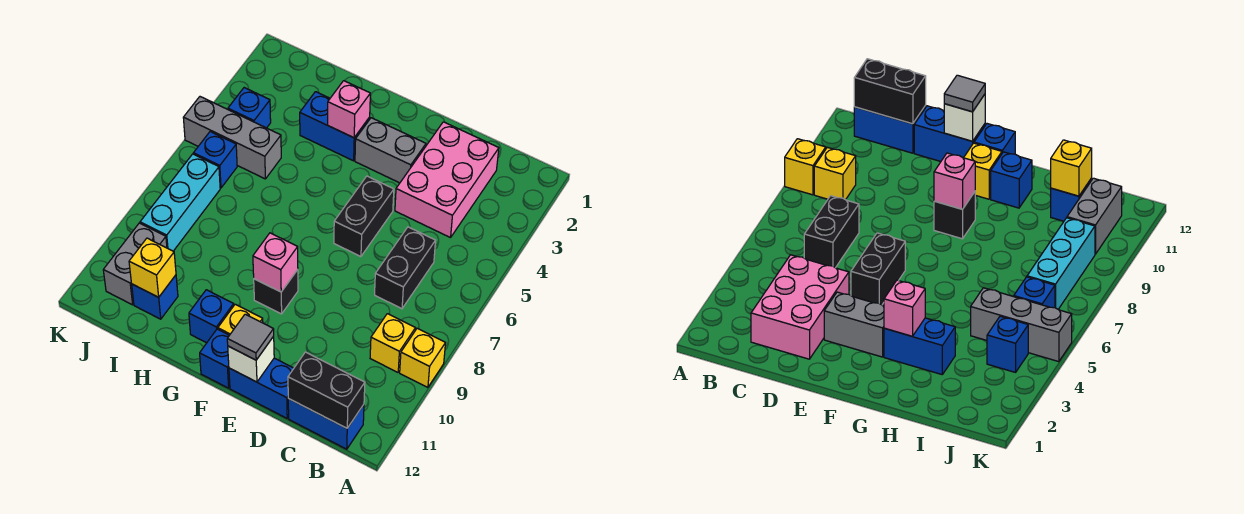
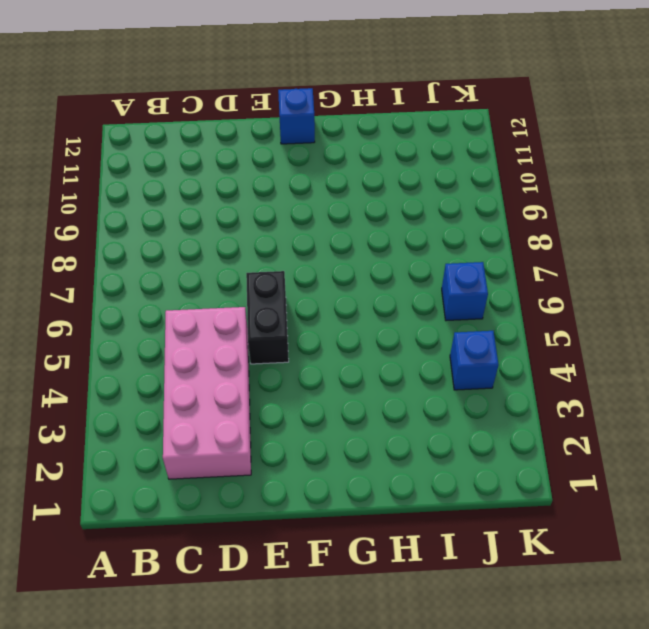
pink brick C2:D5 level 1 -> pink brick C2:D4 level 1
none -> yellow brick A9 level 1
none -> yellow brick B9 level 1
none -> blue brick B12:C12 level 1

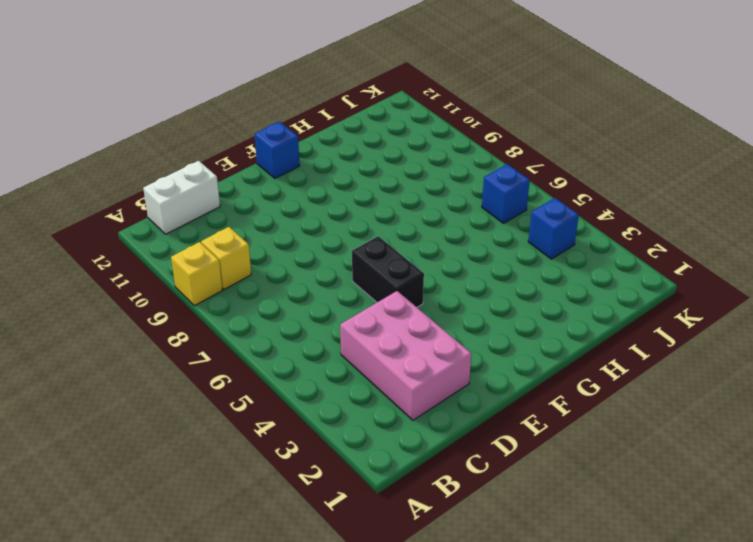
white brick B12:C12 level 1 -> blue brick B12:C12 level 1
none -> black brick C6:C7 level 1
none -> blue brick D12:E12 level 1
none -> grey brick E3:F3 level 1

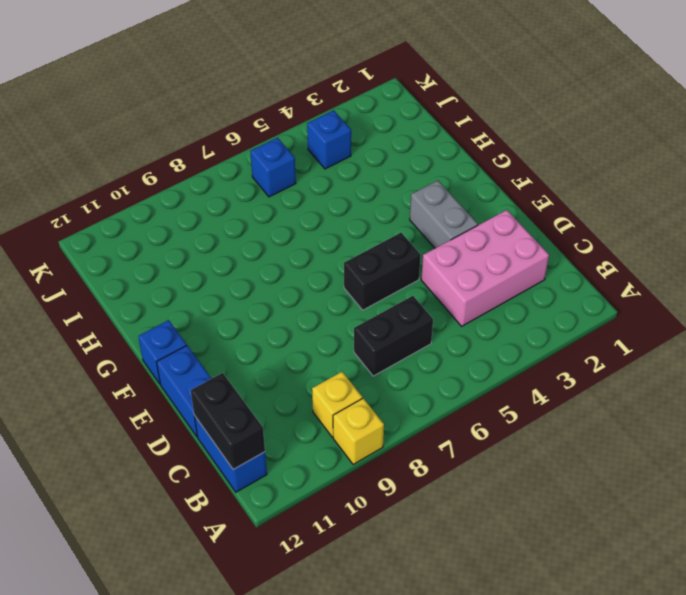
none -> black brick F9 level 1
none -> yellow brick F11 level 1
none -> blue brick G3:H3 level 1

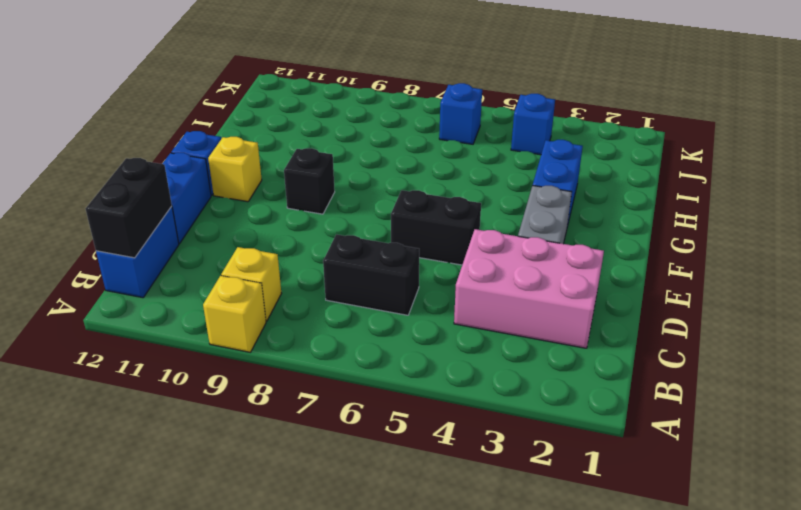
none -> blue brick G11 level 1
none -> grey brick I5:K5 level 1
none -> blue brick I11 level 1

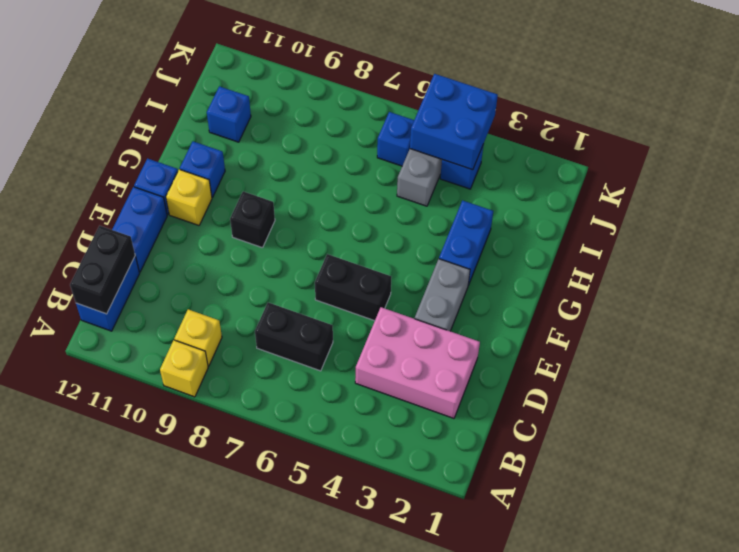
blue brick J4:K5 level 2 -> none
none -> cyan brick J7:J9 level 1
none -> grey brick J10:J11 level 1
none -> white brick E12 level 2

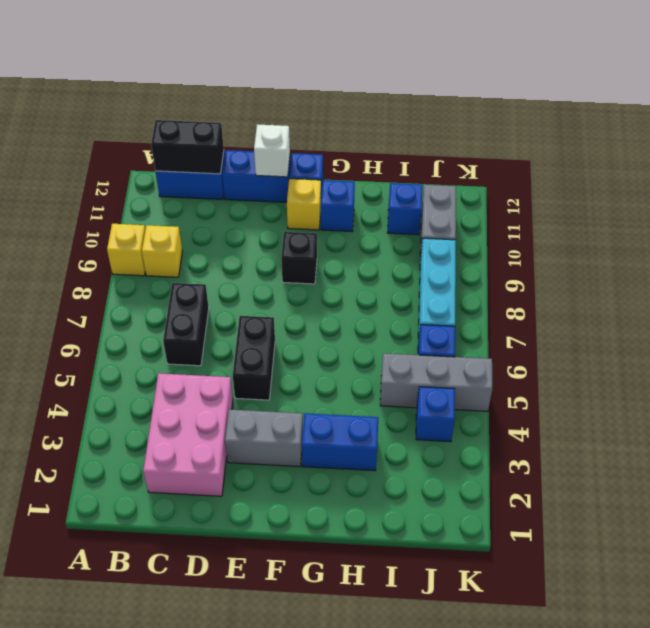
none -> pink brick F9 level 2
none -> pink brick G3 level 2
none -> yellow brick I11 level 2

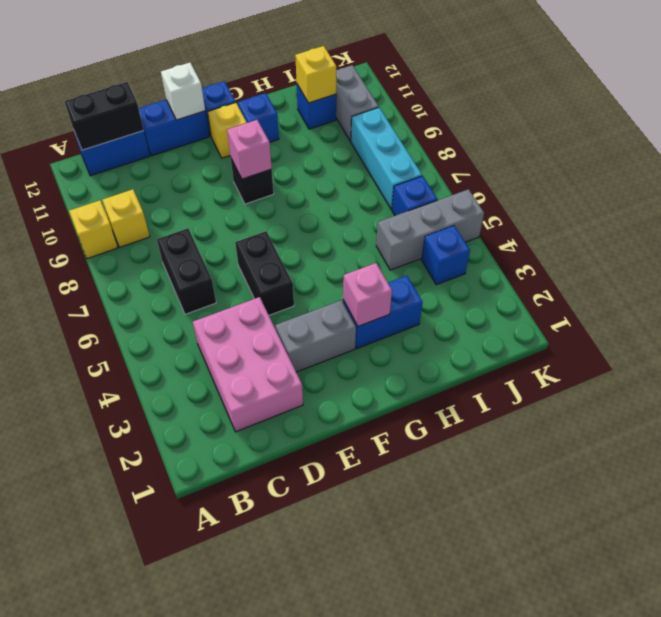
none -> grey tile E12 level 3

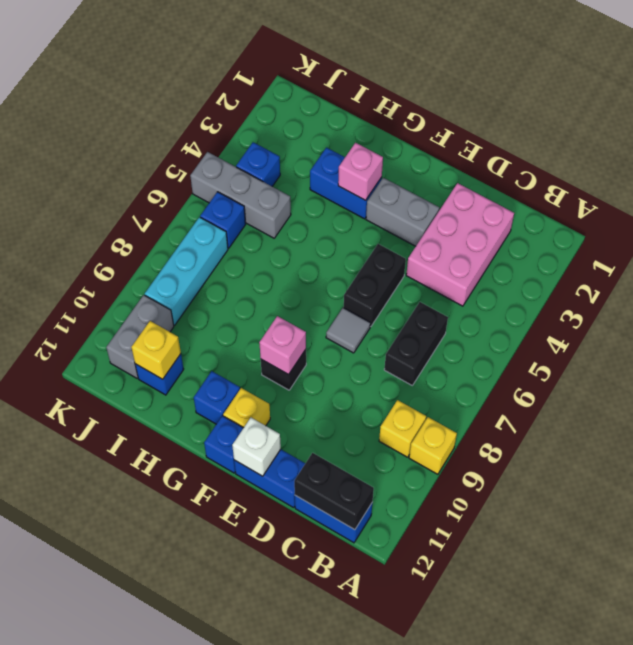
grey tile E7 level 1 -> grey tile E12 level 3

